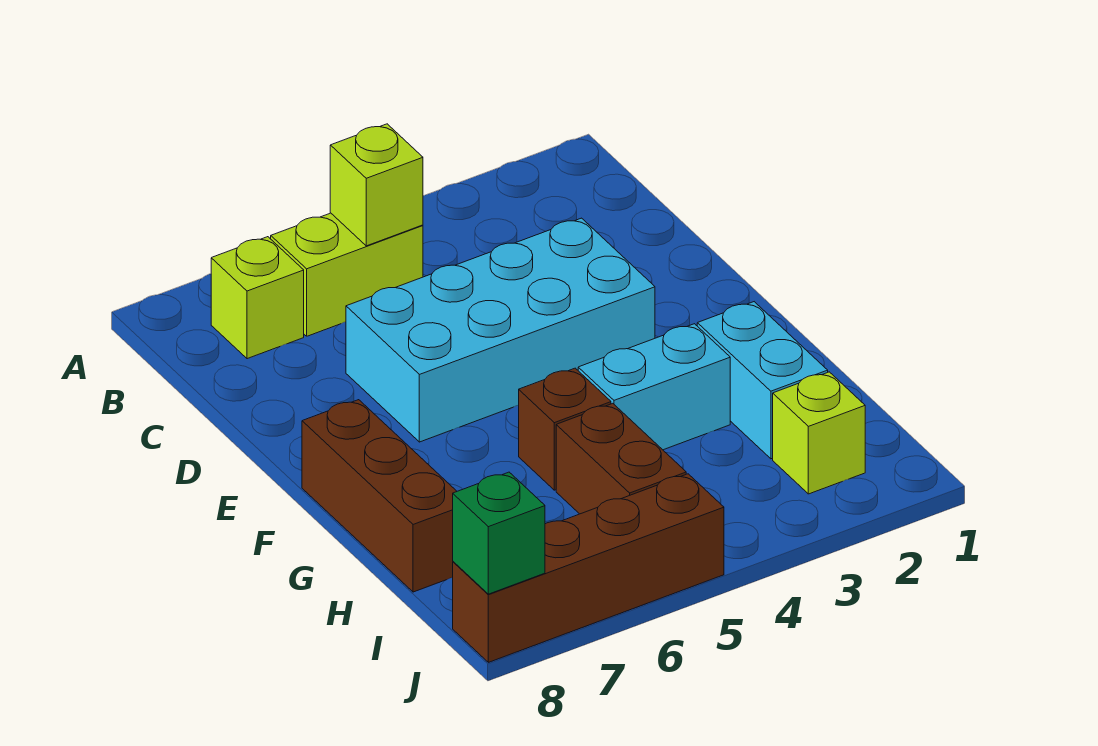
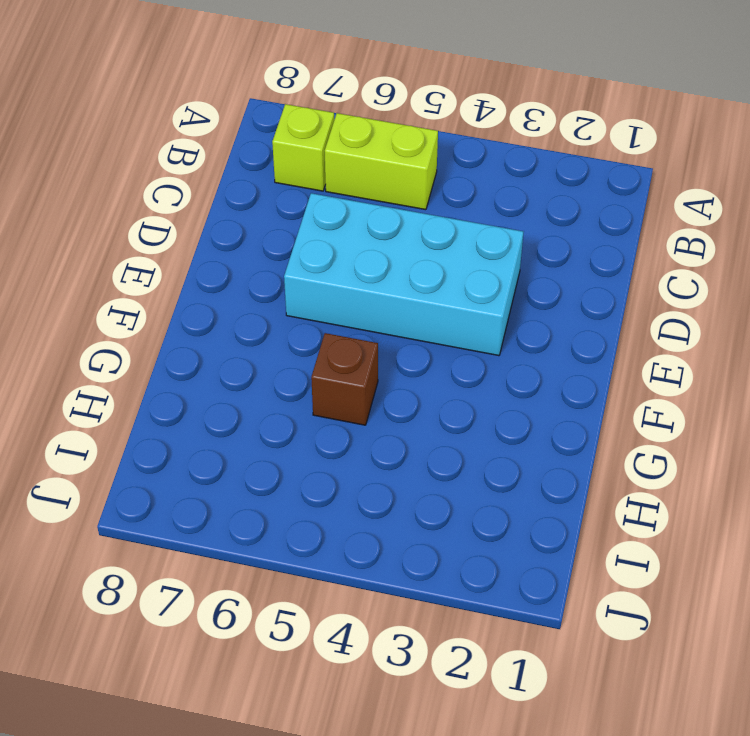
none -> brown brick F8:H8 level 1
none -> cyan brick G2:H2 level 1
none -> cyan brick G3:G4 level 1

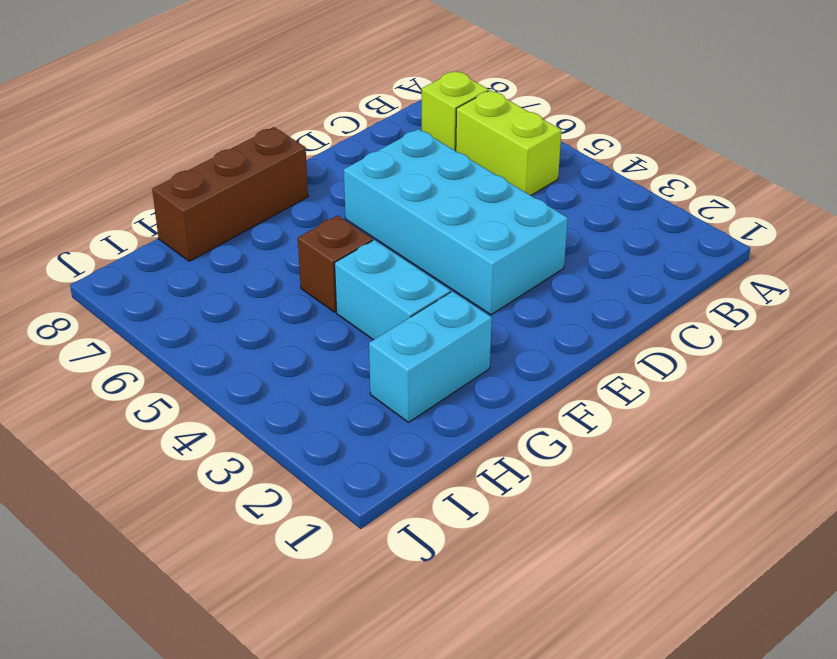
none -> brown brick H5:I5 level 1
none -> lime brick I2 level 1
none -> brown brick J5:J8 level 1

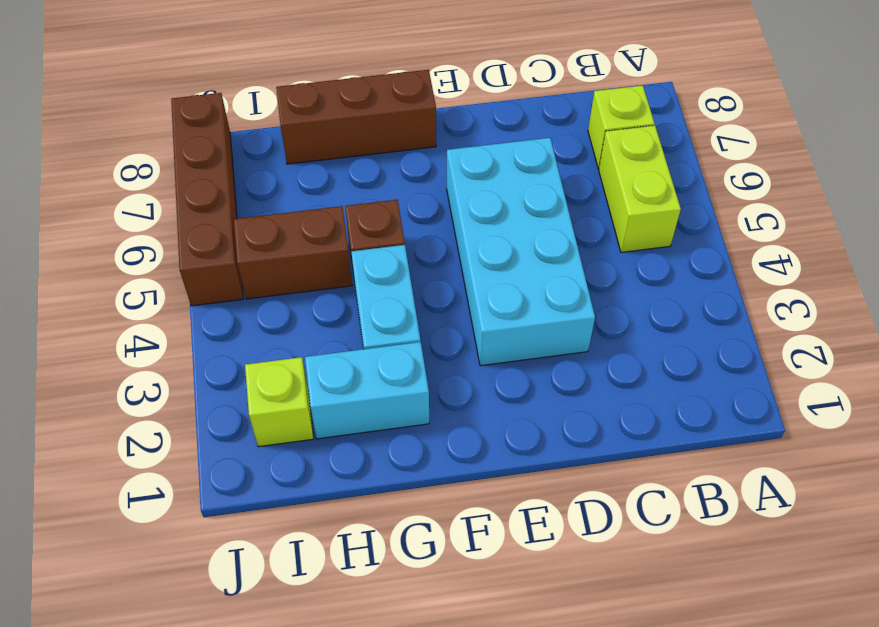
none -> lime brick B5 level 2
none -> green brick J8 level 2

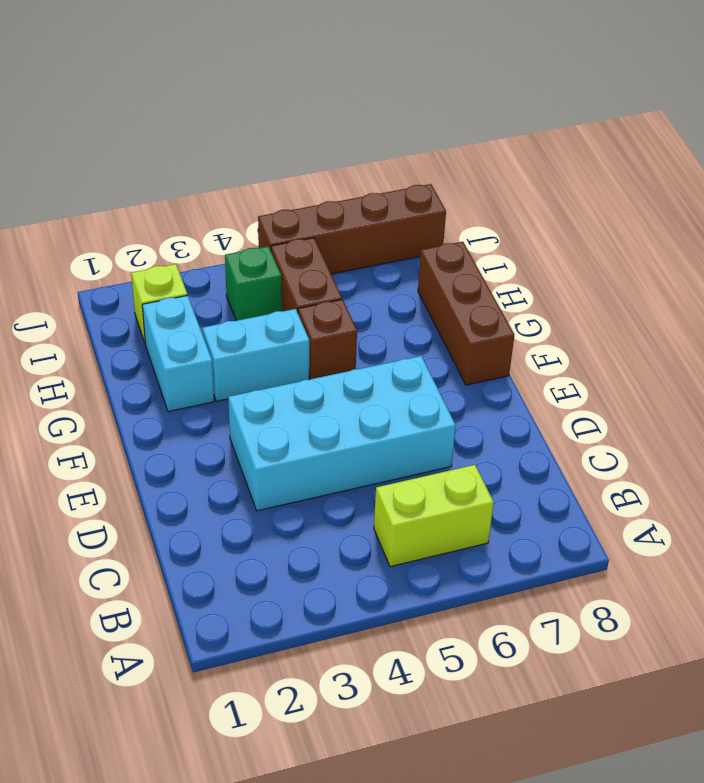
green brick I4 level 1 -> green brick J8 level 2
none -> lime brick B7 level 1
none -> lime brick B5 level 2

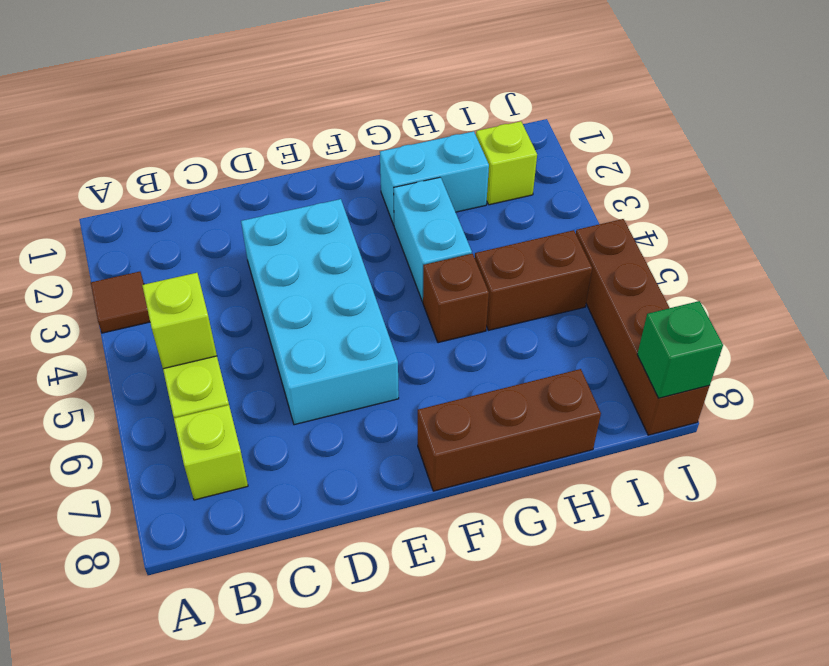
brown tile A3 level 1 -> none

